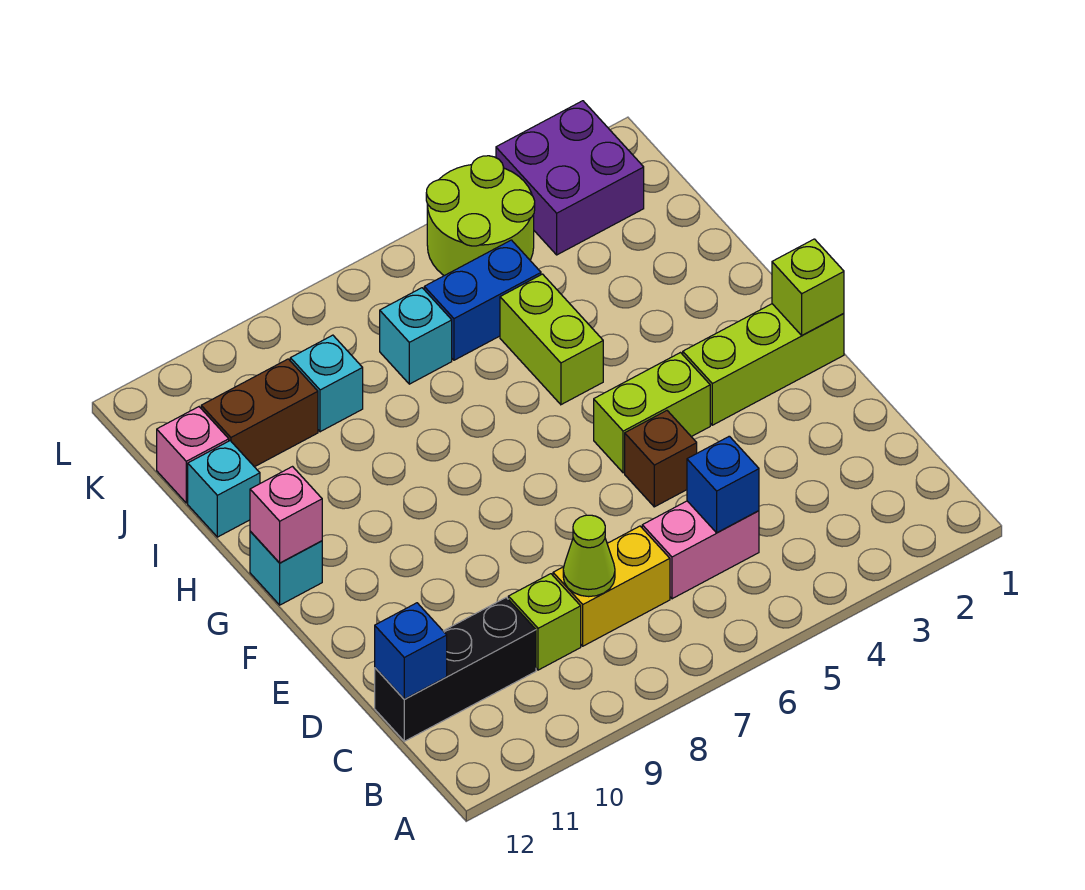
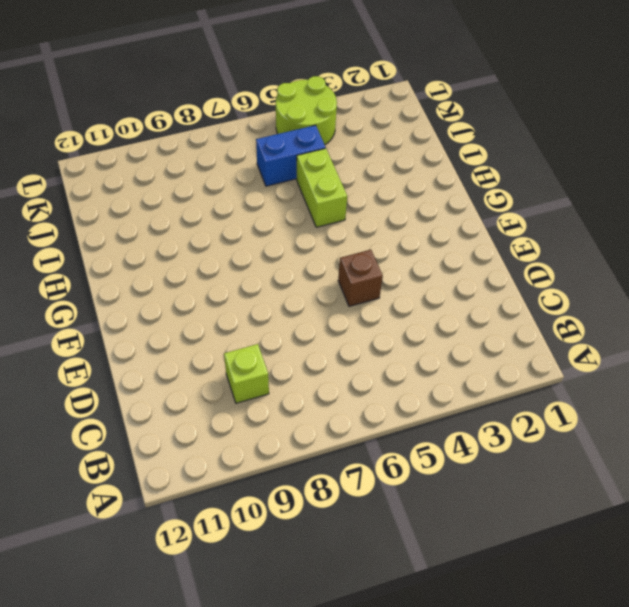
none -> pink brick C5:C6 level 1
none -> yellow brick C7:C8 level 1
none -> black brick C10:C12 level 1

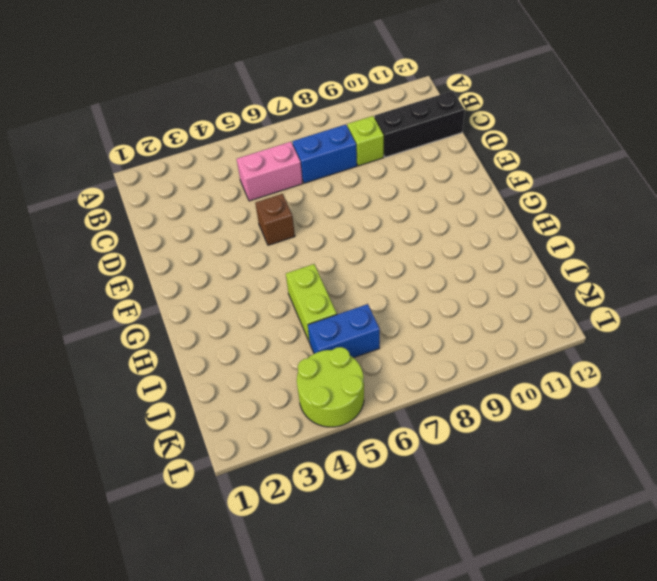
blue brick C7:C8 level 1 -> yellow brick C7:C8 level 1
none -> lime brick F1:F3 level 1
none -> lime brick F4:F5 level 1
none -> cyan brick G12 level 1

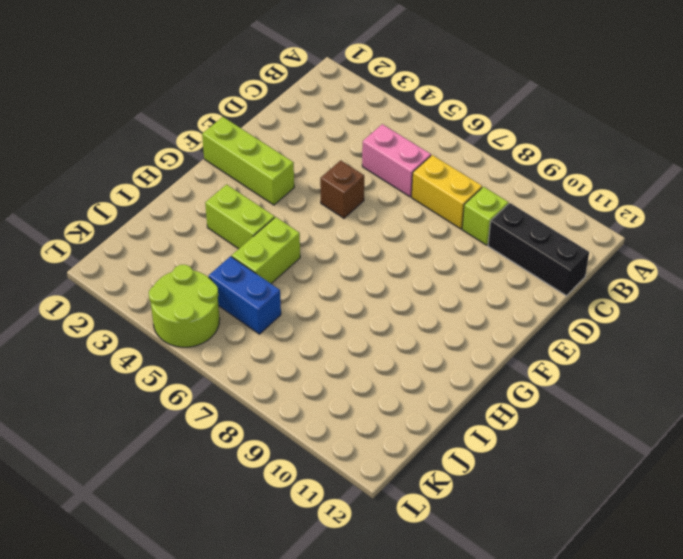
lime brick H3:H4 level 1 -> lime brick F4:F5 level 1
none -> cyan brick G12 level 1
none -> cyan brick I12 level 1
none -> cyan brick J7 level 1

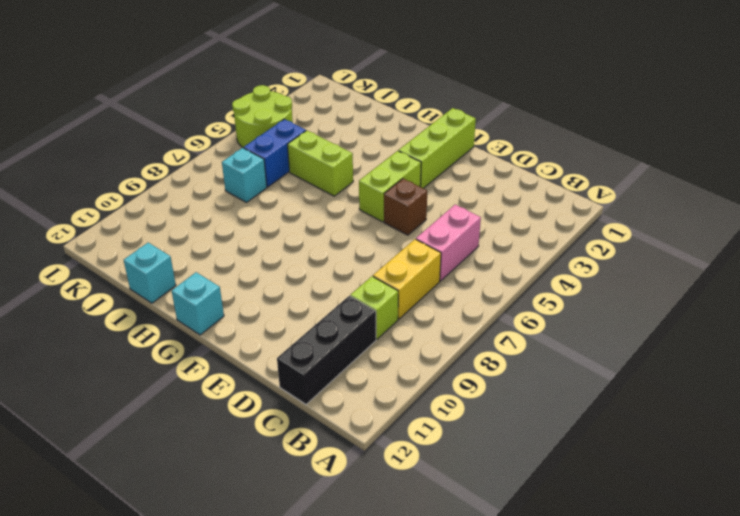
none -> cyan brick J9 level 1
none -> brown brick J10:J11 level 1
none -> pink brick J12 level 1

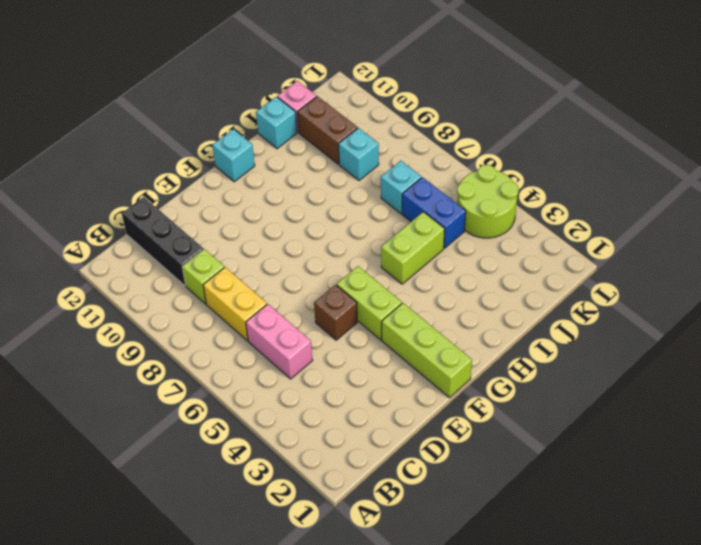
none -> purple brick K2:L3 level 1
none -> blue brick C5 level 2
none -> lime cone C8 level 2

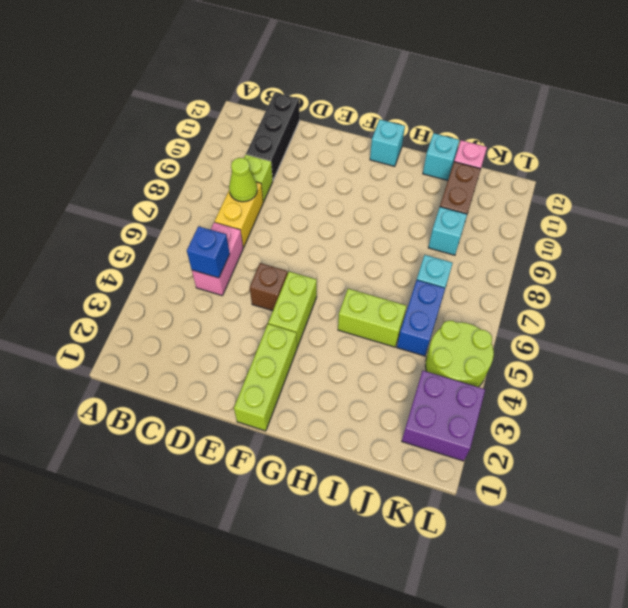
none -> blue brick C12 level 2
none -> lime brick F1 level 2
none -> pink brick G12 level 2

